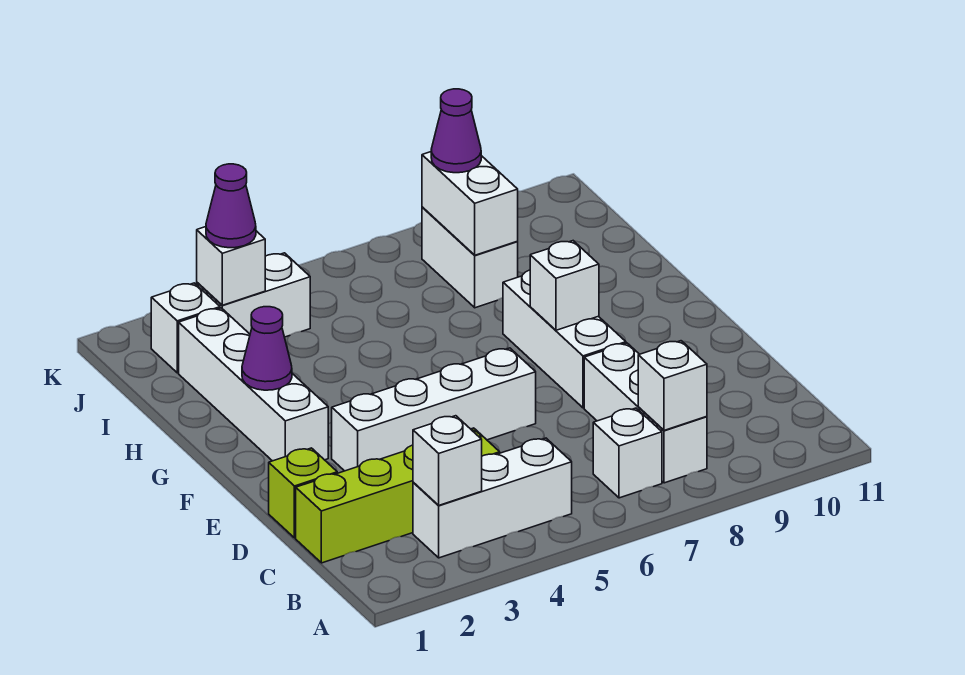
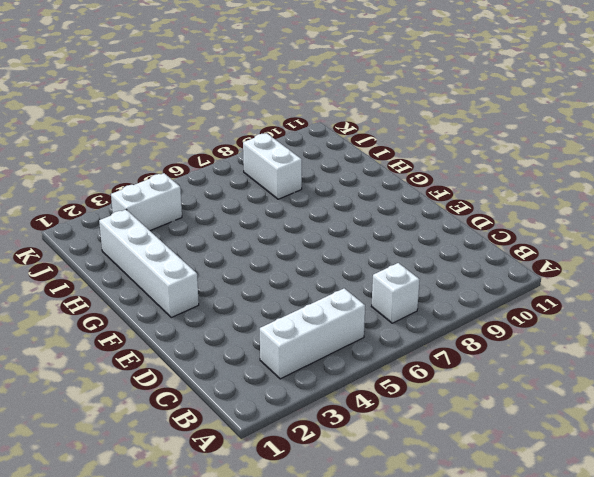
none -> white brick B8:D8 level 1
none -> lime brick C1:C4 level 1
none -> lime brick D1 level 1

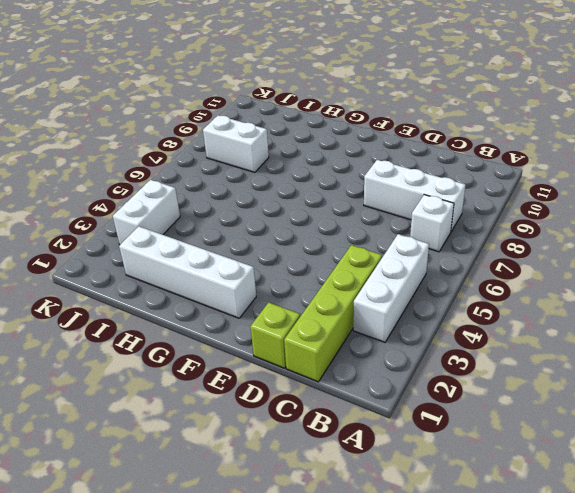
none -> white brick E3:E6 level 1
none -> white brick E8:G8 level 1
none -> white brick J2 level 1

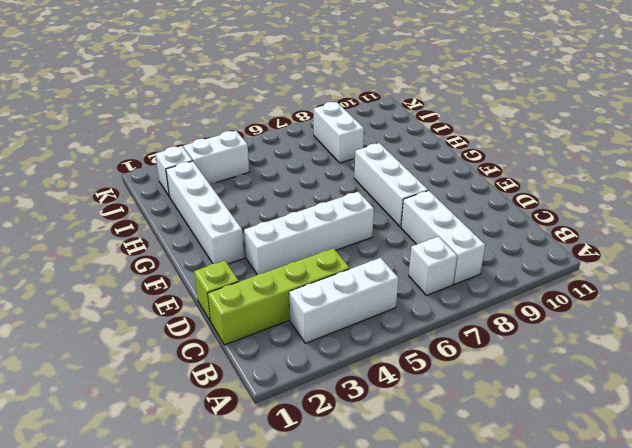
none -> white brick B3 level 2
none -> white brick B8 level 2
none -> white brick F8 level 2

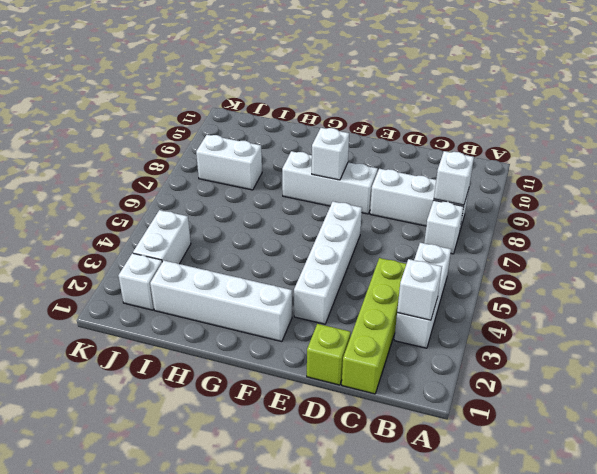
none -> purple cone G2 level 2
none -> white brick I8:J8 level 2
none -> white brick J3 level 2

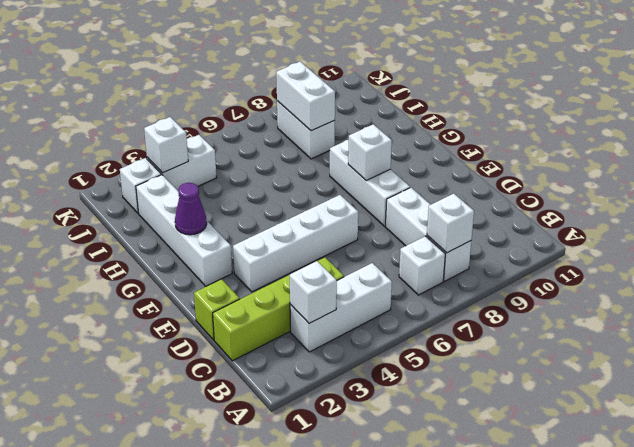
none -> purple cone J3 level 3
none -> purple cone J8 level 3

